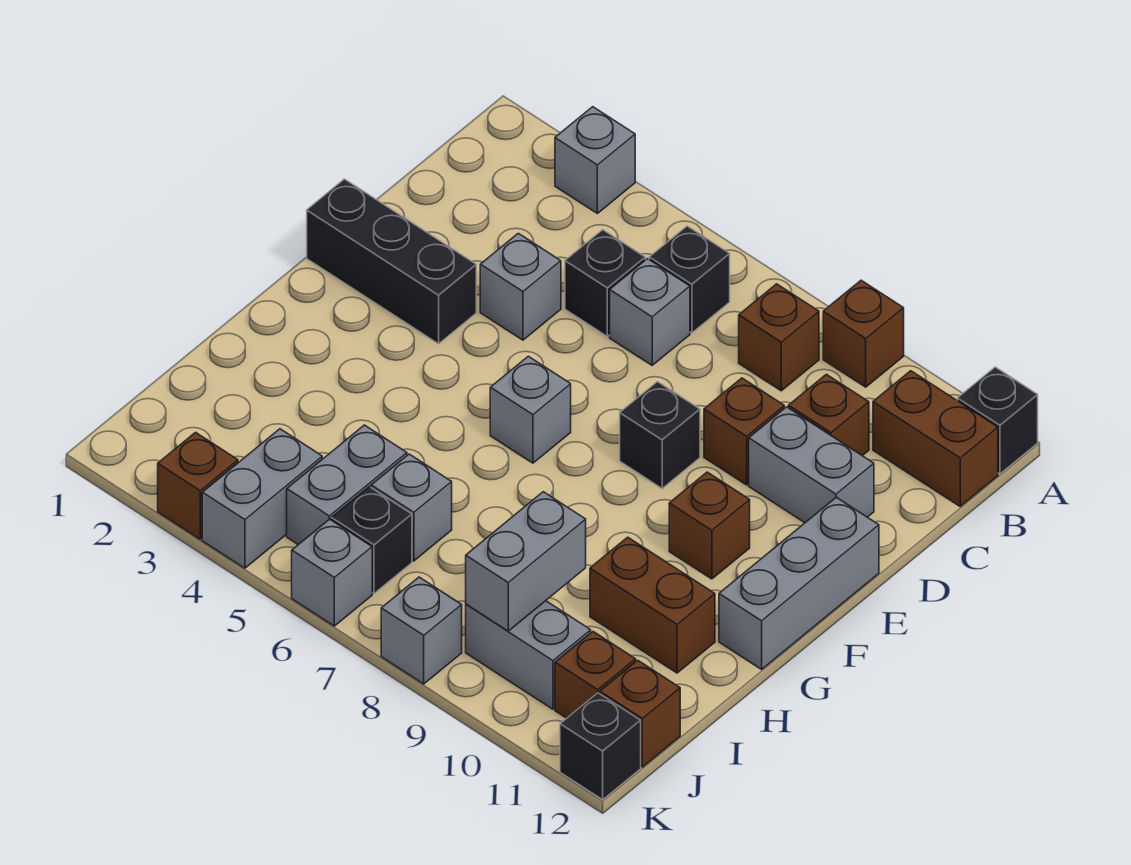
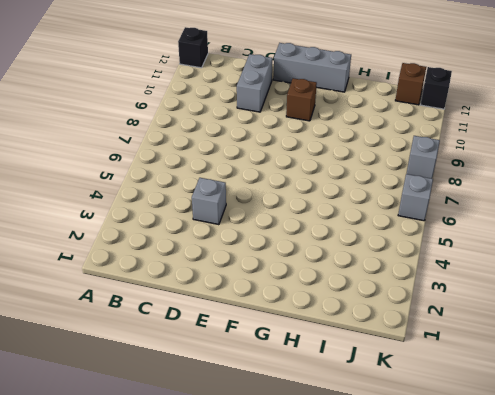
none -> grey brick A3 level 1
none -> brown brick A9 level 1
none -> black brick B6 level 1
none -> brown brick B8 level 1

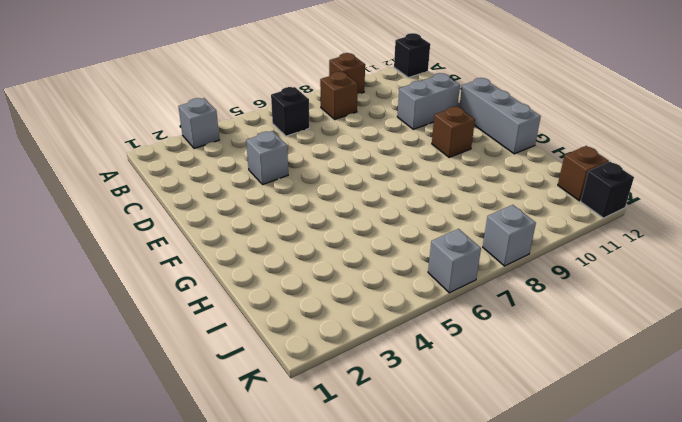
none -> brown brick B11:B12 level 1
none -> black brick C5 level 1
none -> grey brick C6 level 1
none -> brown brick C10 level 1

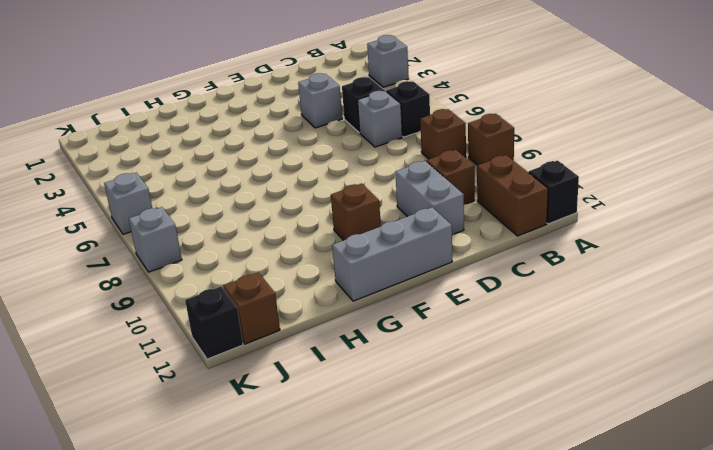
none -> brown brick D9 level 1
none -> black brick E1:E3 level 1
none -> black brick E8 level 1
none -> grey brick F6 level 1

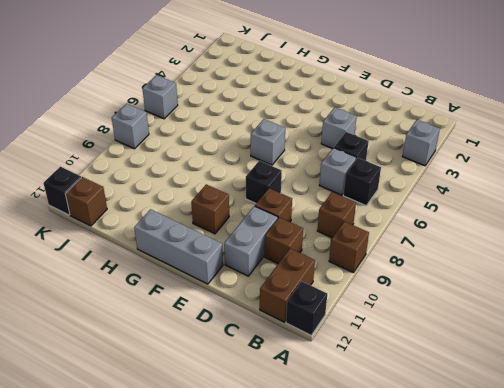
none -> black brick E1:E3 level 1
none -> brown brick H10:H11 level 1
none -> grey brick I5:J5 level 1
none -> grey brick I6 level 1

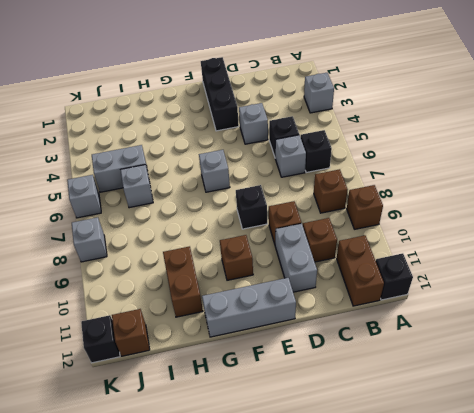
none -> grey brick J4:K4 level 1
none -> black brick J6 level 1
none -> grey brick J9:J10 level 1
none -> brown brick J11 level 1

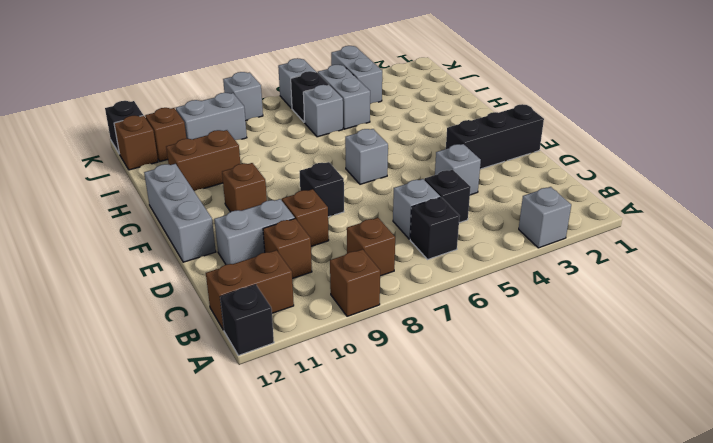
none -> brown brick K3 level 1
none -> grey brick I9:J9 level 2

